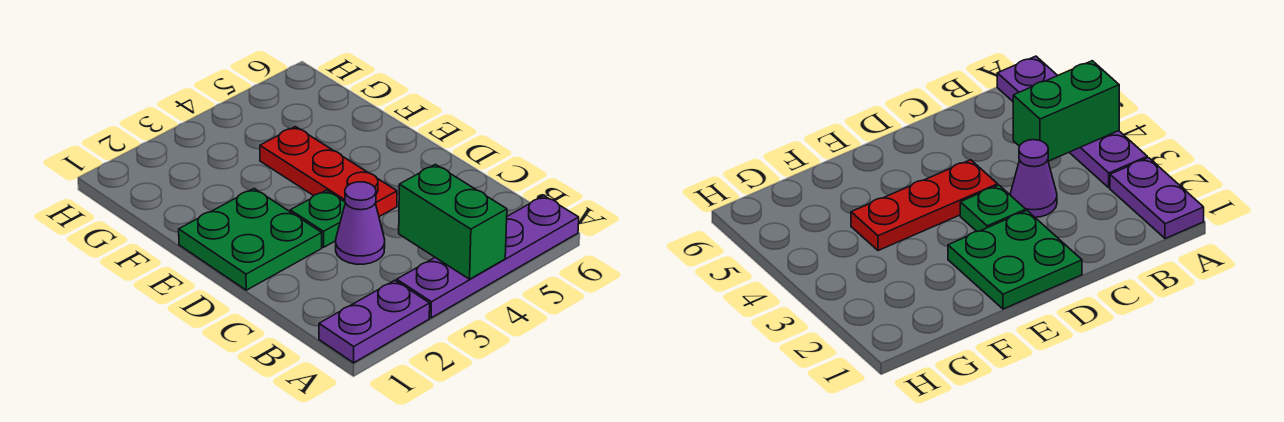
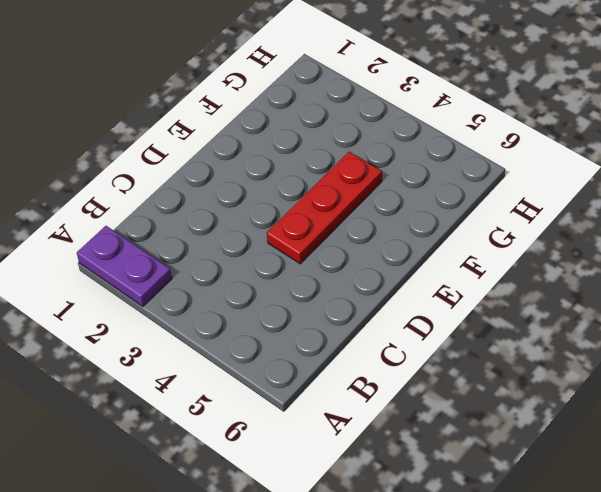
none -> purple plate A3:A6 level 1
none -> purple cone C3 level 1

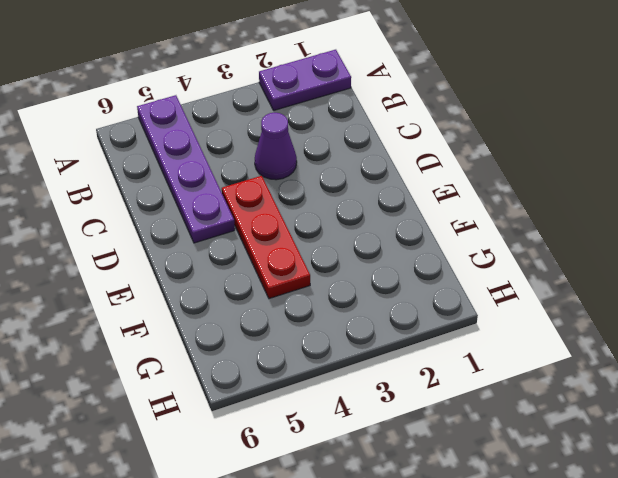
purple plate A5:D5 level 1 -> purple plate A3:A6 level 1
none -> green plate D1:E2 level 1
none -> green plate D3 level 1

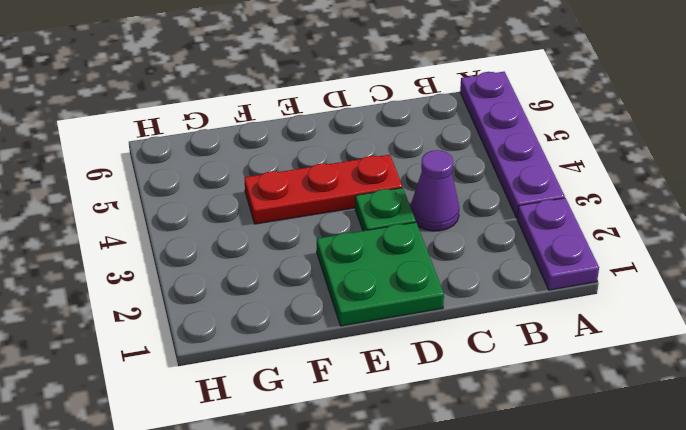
none -> green brick A4:B4 level 2

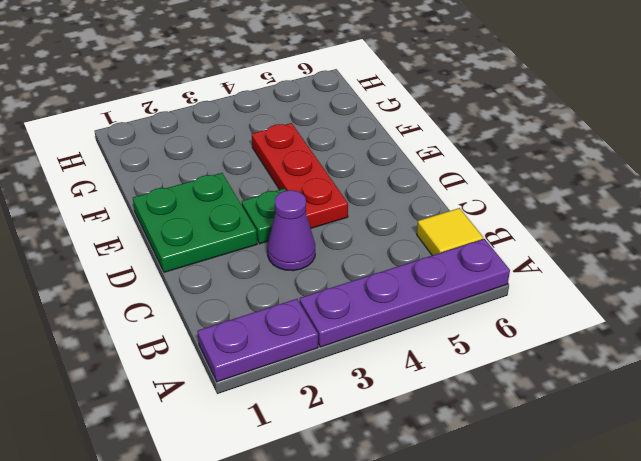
yellow tile B6 level 1 -> none
none -> green brick A4:B4 level 2

